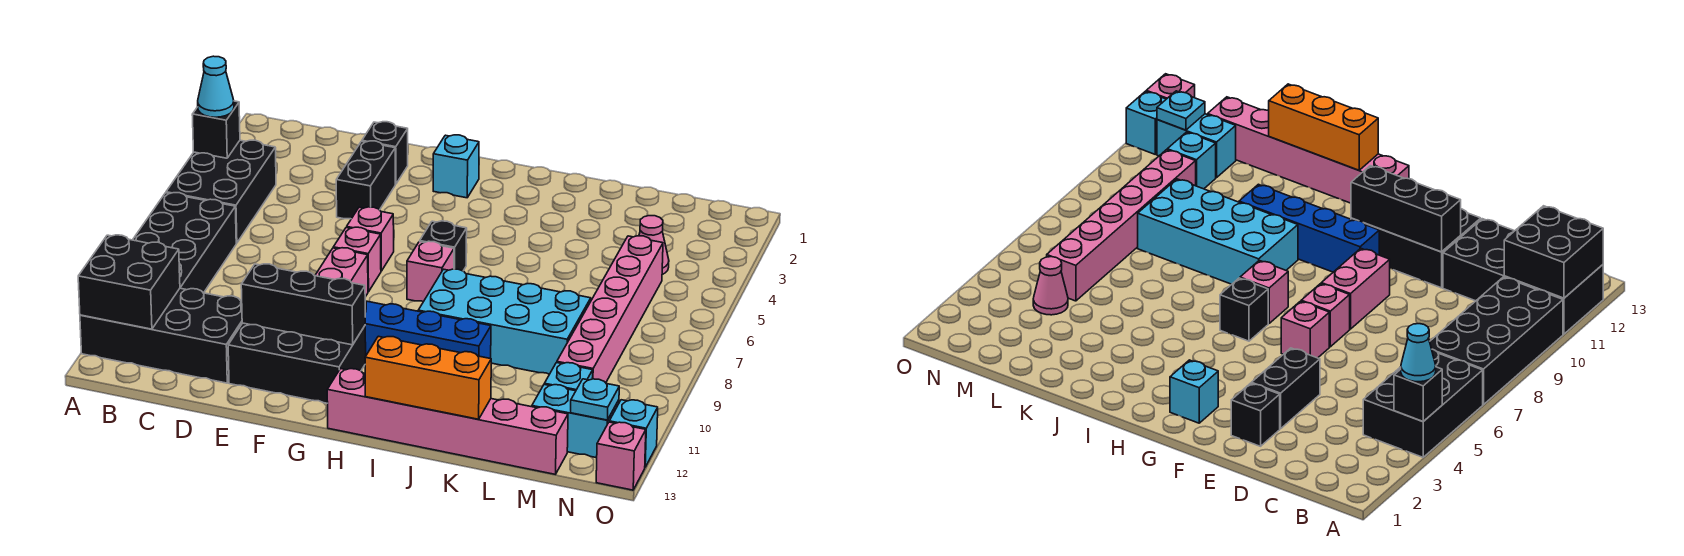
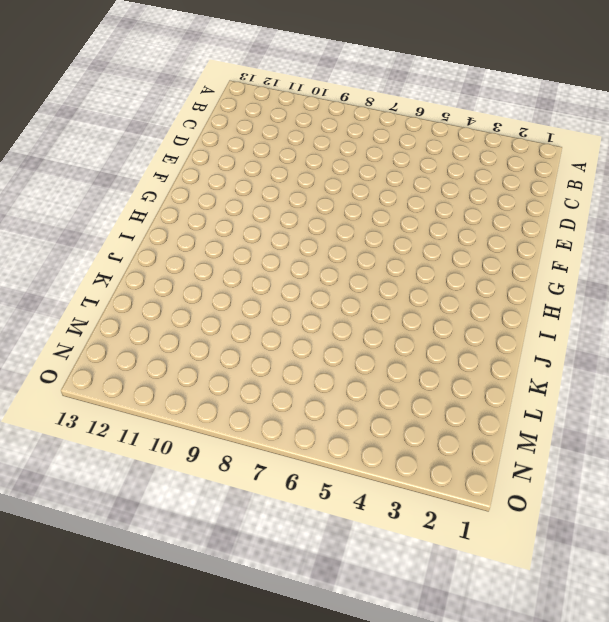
none -> black brick A4:B6 level 1
none -> black brick A7:B10 level 1
none -> black brick A11:D12 level 1

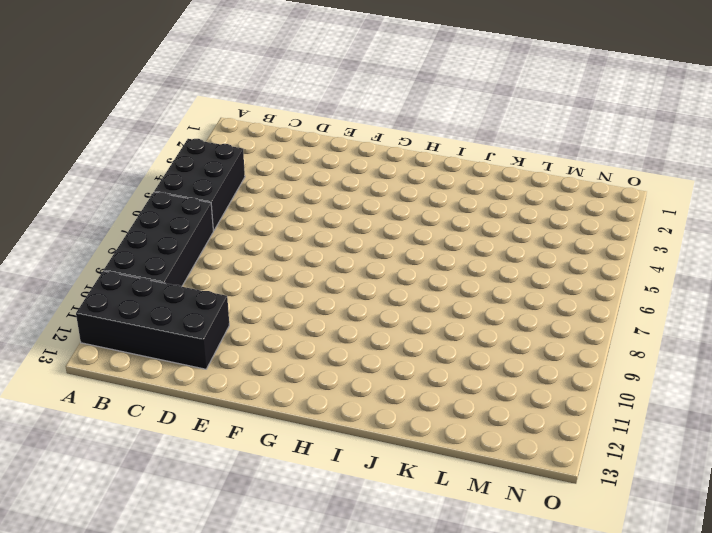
none -> black brick E2 level 1
none -> black brick E3:E4 level 1
none -> black brick E11:G12 level 1

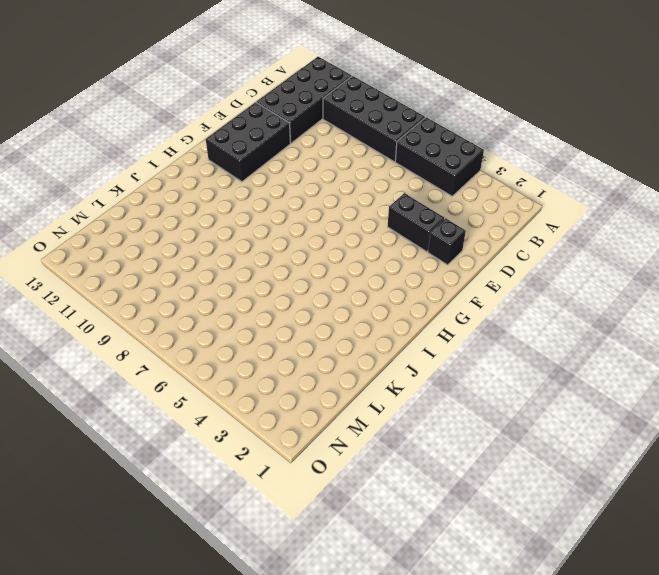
none -> pink brick F6 level 1
none -> pink brick F7 level 1
none -> pink brick F8:F9 level 1

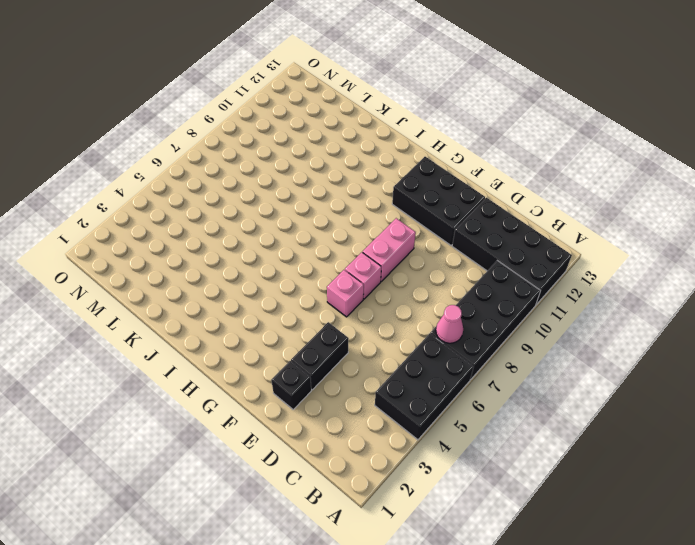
pink cone B7 level 2 -> pink cone M4 level 1
none -> cyan brick G2 level 1
none -> blue brick G10:J10 level 1
none -> black brick H6 level 1

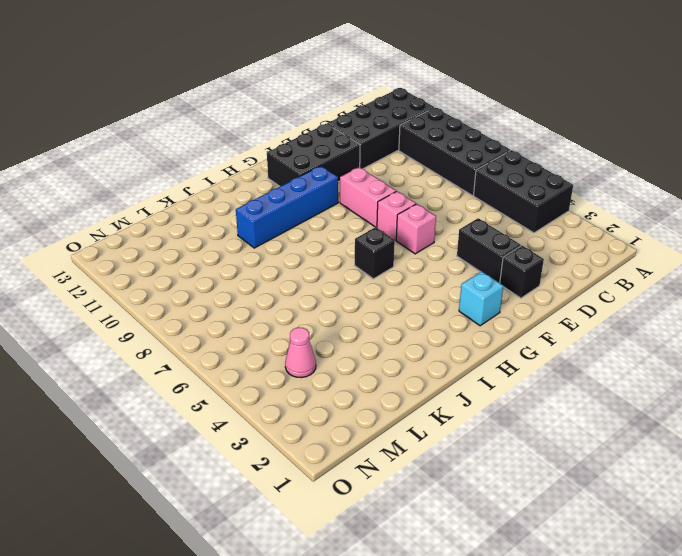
none -> pink brick H7 level 1
none -> pink brick H13:M13 level 1
none -> cyan brick I8:L9 level 1

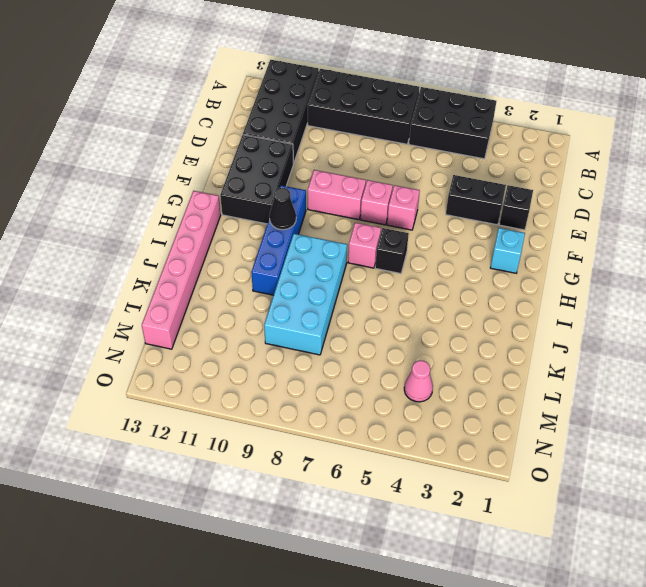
black cone H10 level 2 -> none
none -> pink brick M5:M10 level 1
none -> cyan brick M11 level 1
none -> cyan brick M12:N12 level 1

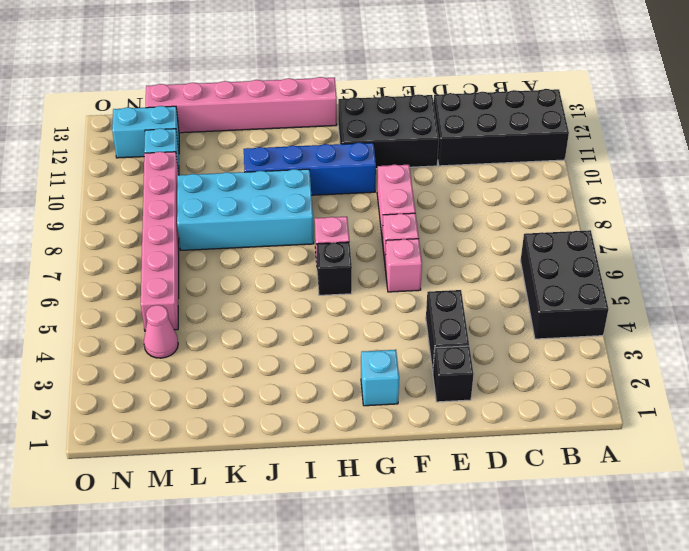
none -> black brick A7:B10 level 1
none -> cyan brick O12 level 1
none -> pink brick O13 level 1

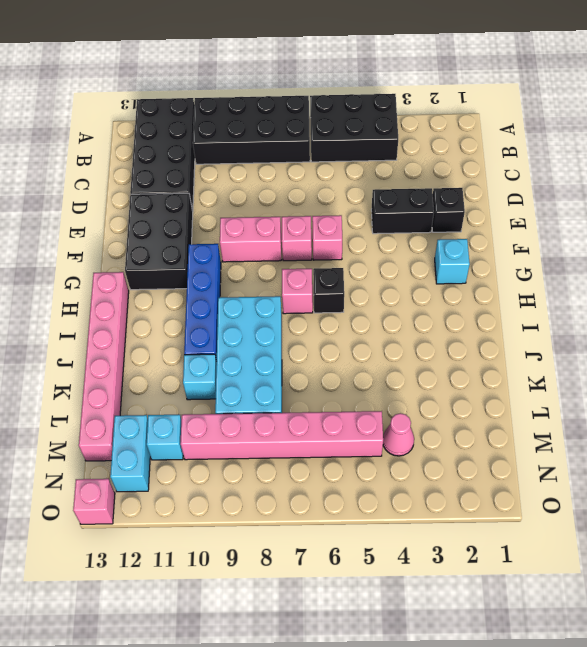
cyan brick K10 level 1 -> cyan brick O12 level 1
none -> black brick A4 level 2
none -> black brick A11:B12 level 2
none -> black brick E11:G11 level 2

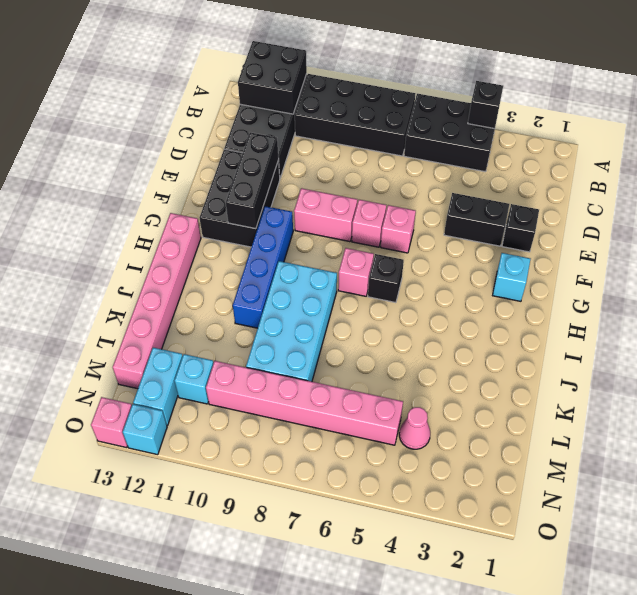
none -> orange brick I13:K13 level 2
none -> cyan plate N12 level 2
none -> cyan cone A4 level 3

